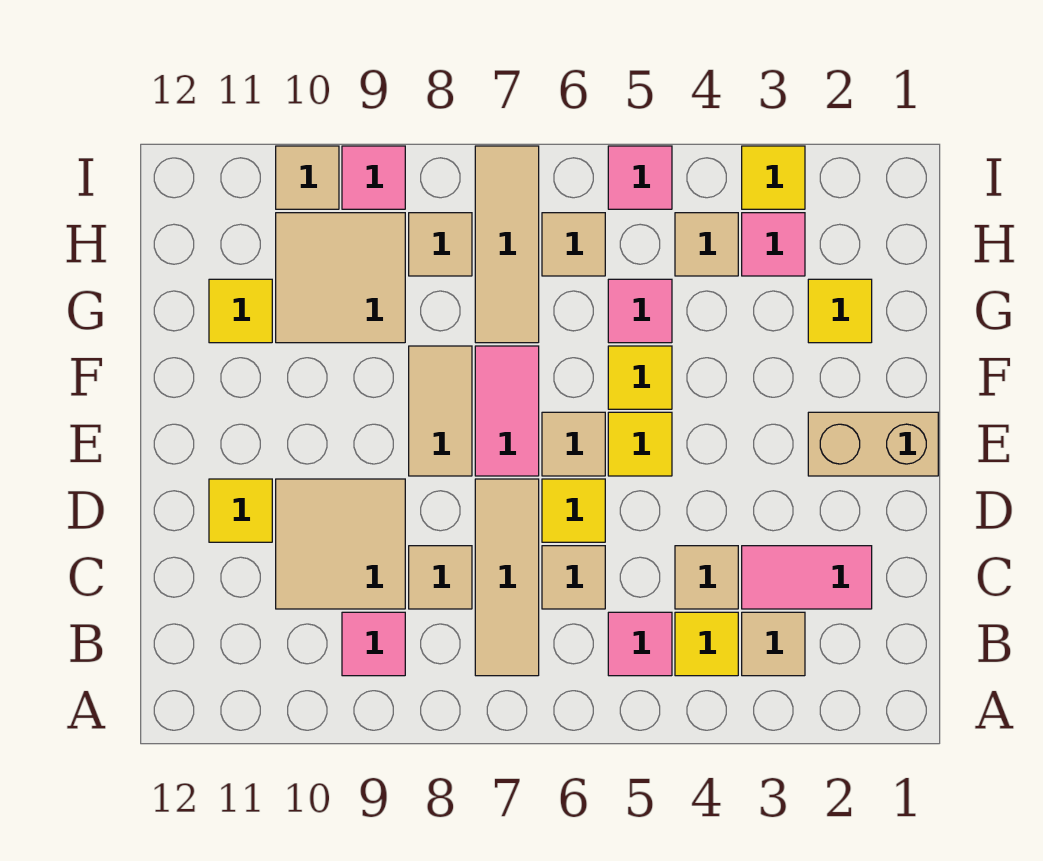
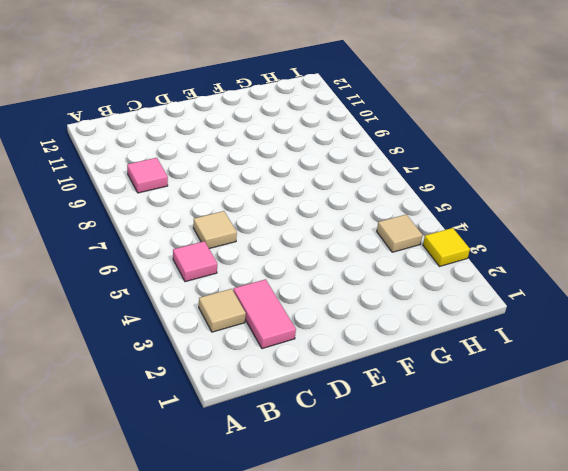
none -> yellow tile B4 level 1
none -> tan tile B7:D7 level 1
none -> tan tile C4 level 1
none -> tan tile C8 level 1

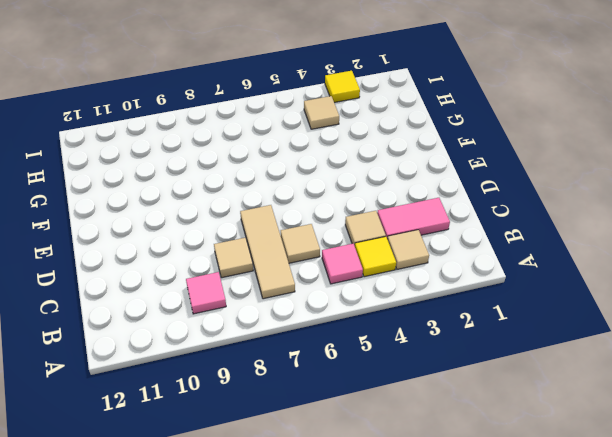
none -> tan tile C9:D10 level 1
none -> yellow tile D6 level 1
none -> yellow tile D11 level 1
none -> tan brick E1:E2 level 1

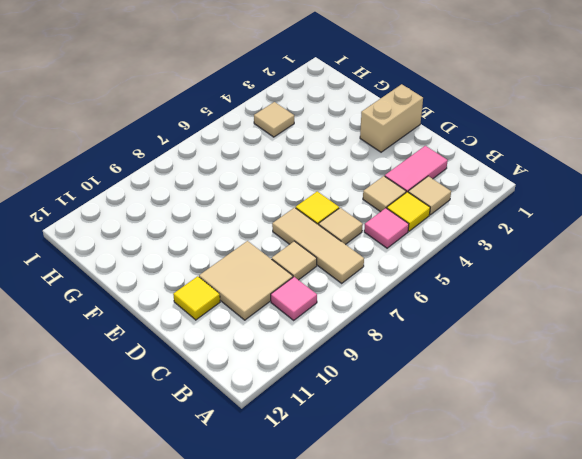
none -> yellow tile E5 level 1
none -> tan tile E6 level 1
none -> pink tile E7:F7 level 1
none -> tan tile E8:F8 level 1

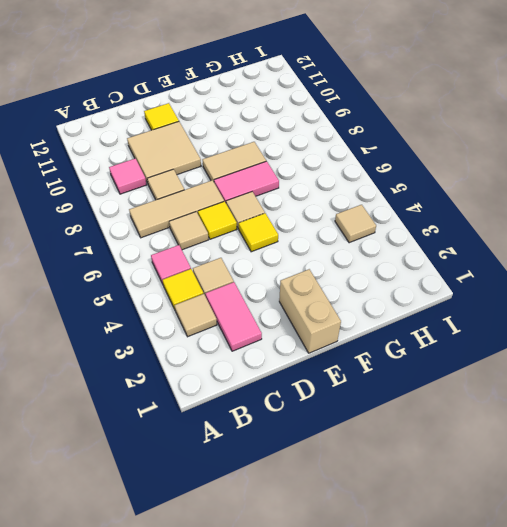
none -> yellow tile F5 level 1
none -> yellow tile G2 level 1
none -> pink tile G5 level 1
none -> tan tile G7:I7 level 1

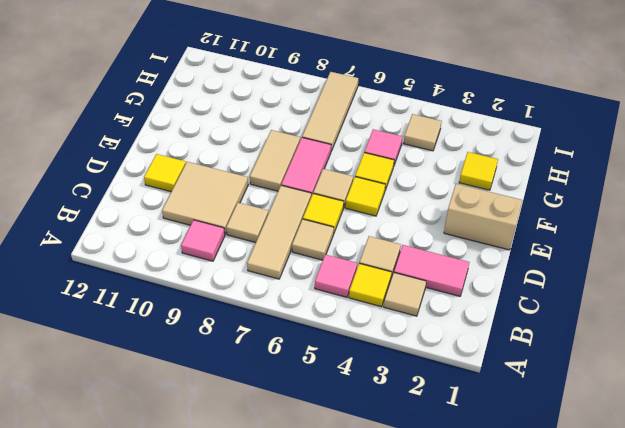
none -> tan tile G9:H10 level 1
none -> yellow tile G11 level 1
none -> pink tile H3 level 1
none -> tan tile H6 level 1

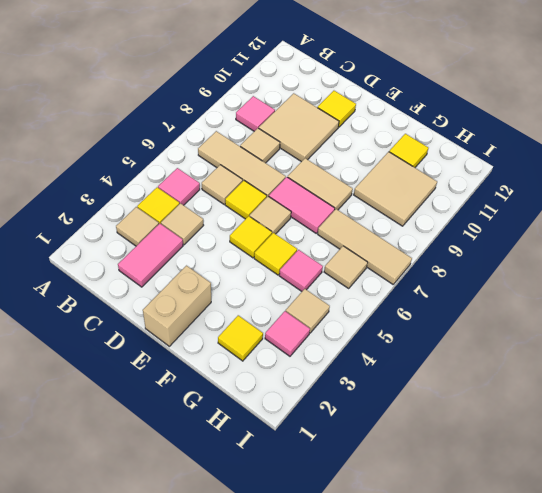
none -> tan tile H8 level 1
none -> yellow tile I3 level 1
none -> pink tile I5 level 1
none -> pink tile I9 level 1

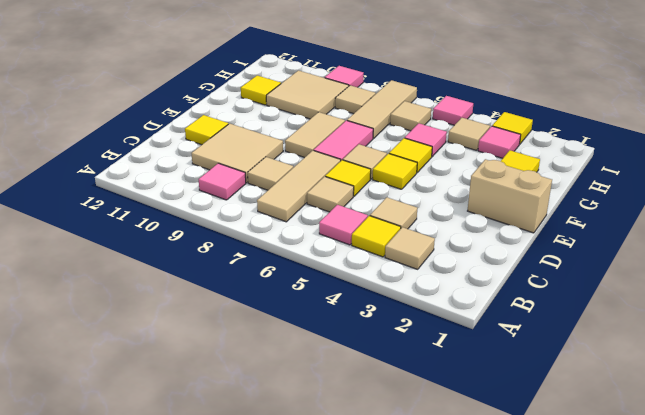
none -> pink tile C2:C3 level 1
none -> tan tile I10 level 1

